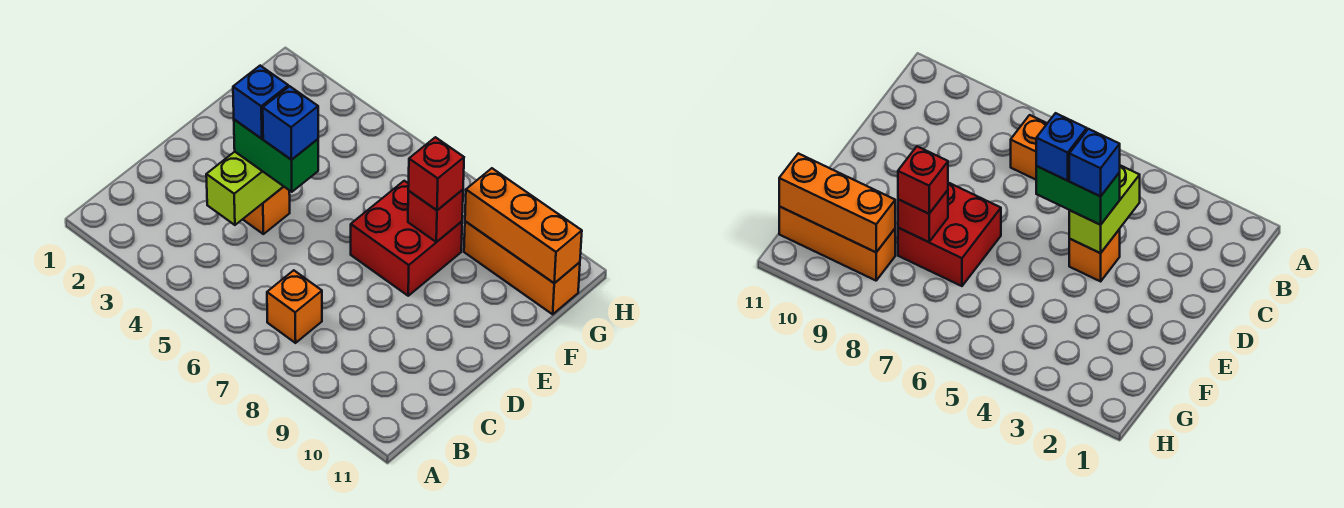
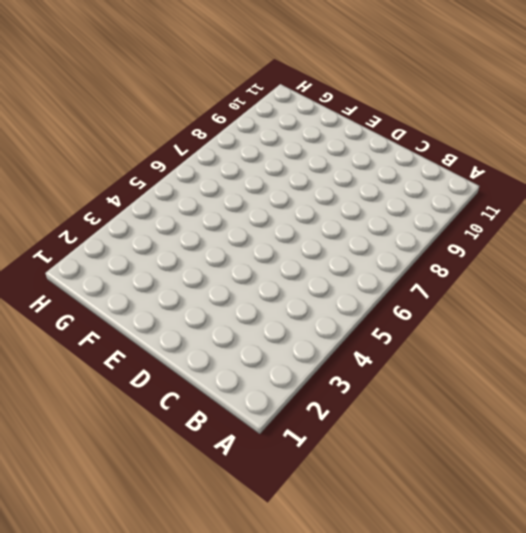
none -> orange brick B7 level 1
none -> orange brick D4 level 1

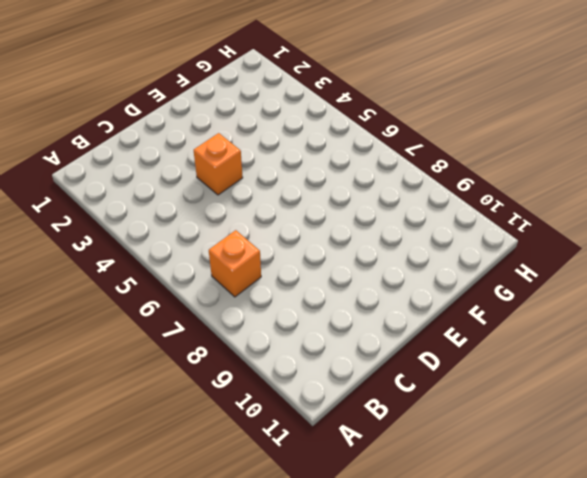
none -> red brick E7:F8 level 1
none -> orange brick G9:G11 level 1

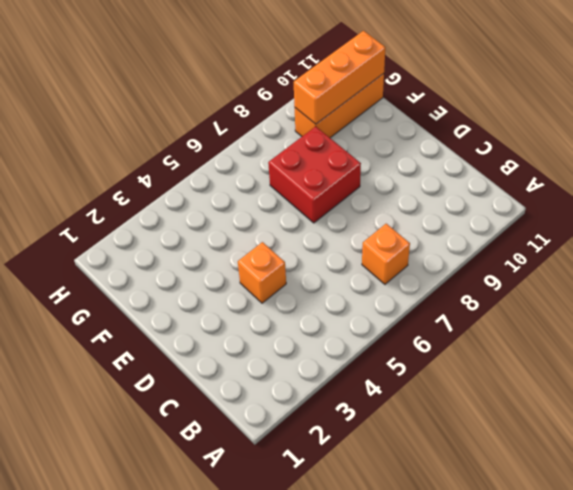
none -> lime brick C4:D4 level 2
none -> red brick F8 level 2

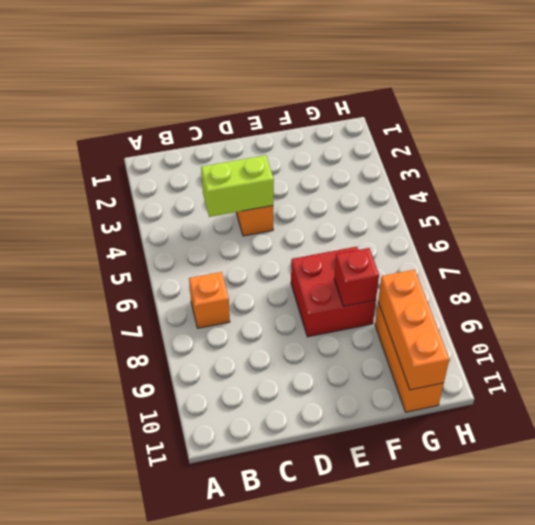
none -> green brick D4:D5 level 3
none -> red brick F8 level 3

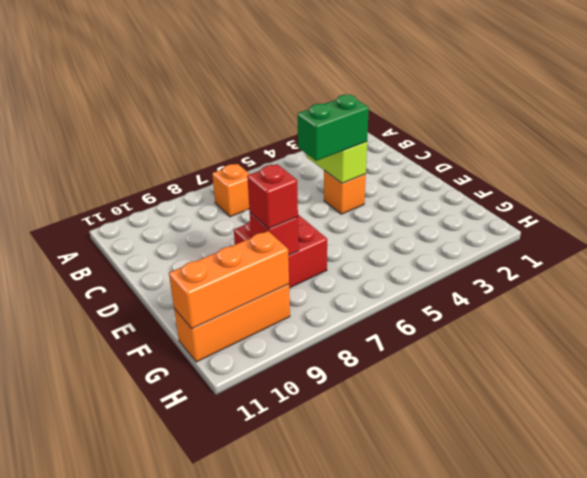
none -> blue brick D4 level 4
none -> blue brick D5 level 4

